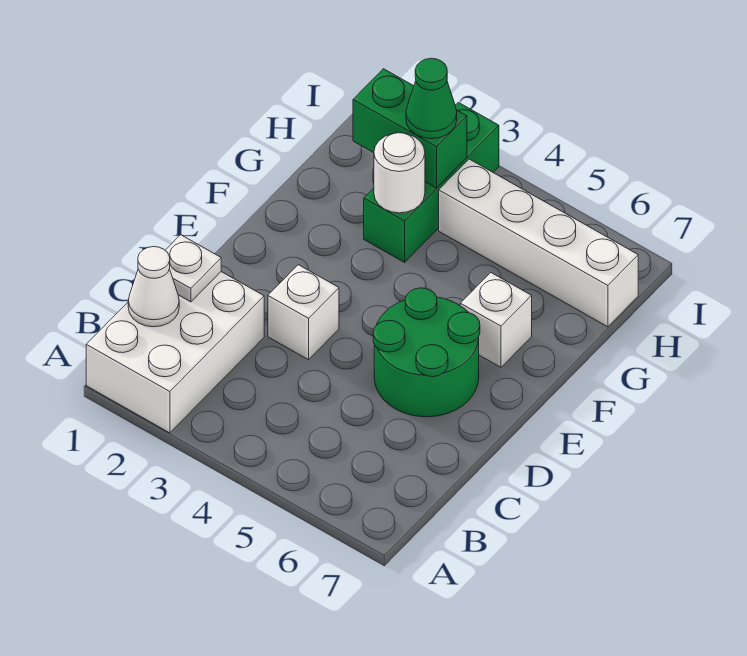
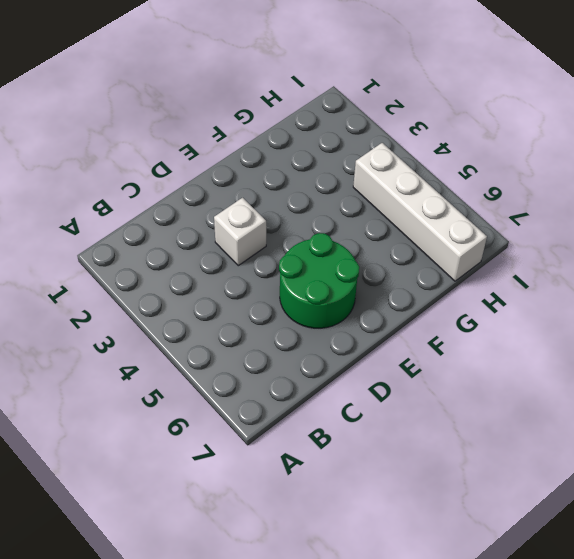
none -> white brick A1:C2 level 1
none -> white brick F6 level 1

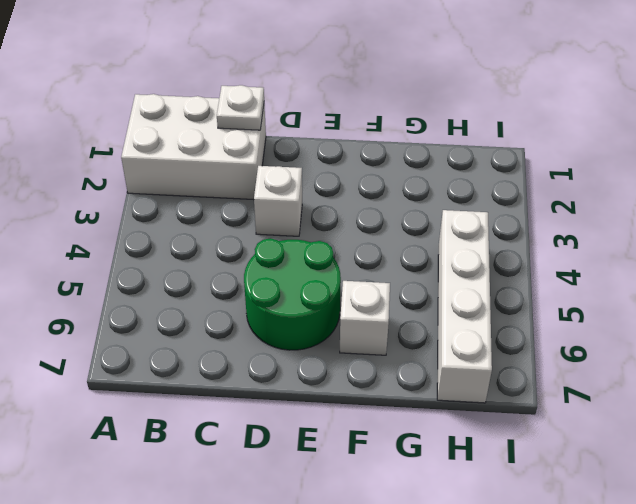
none -> green brick G3:I3 level 1
none -> white cone B1 level 2

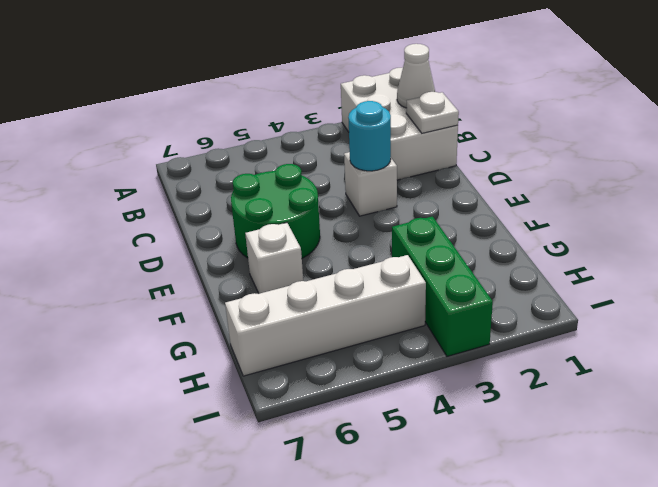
cyan round brick D3 level 2 -> none
none -> white round brick G3 level 2
none -> green brick H2:H3 level 2

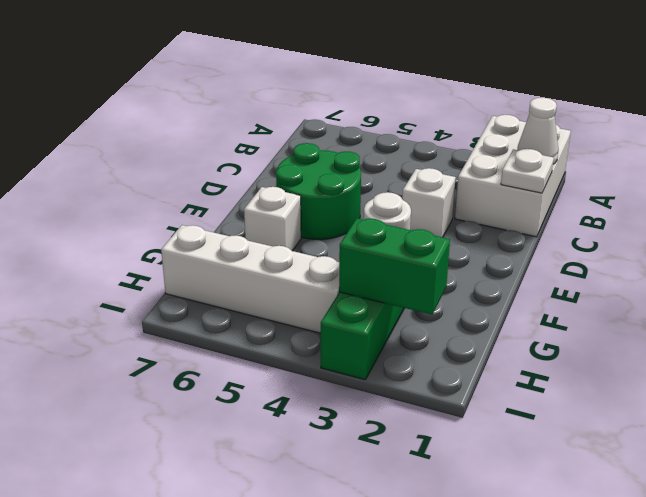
none -> green cone H3 level 3

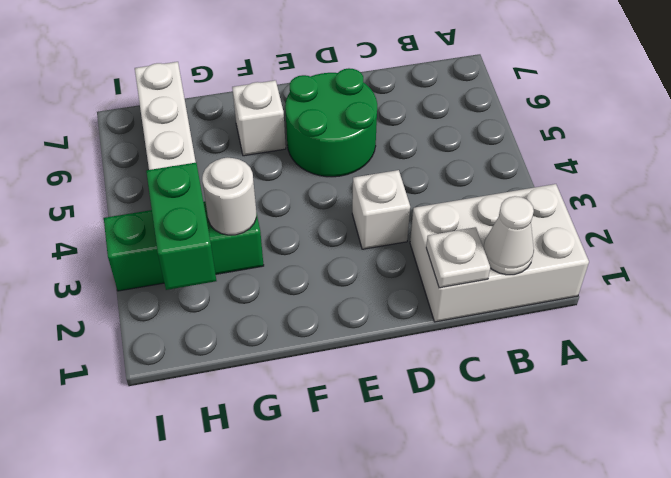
none -> green cone H3 level 3

